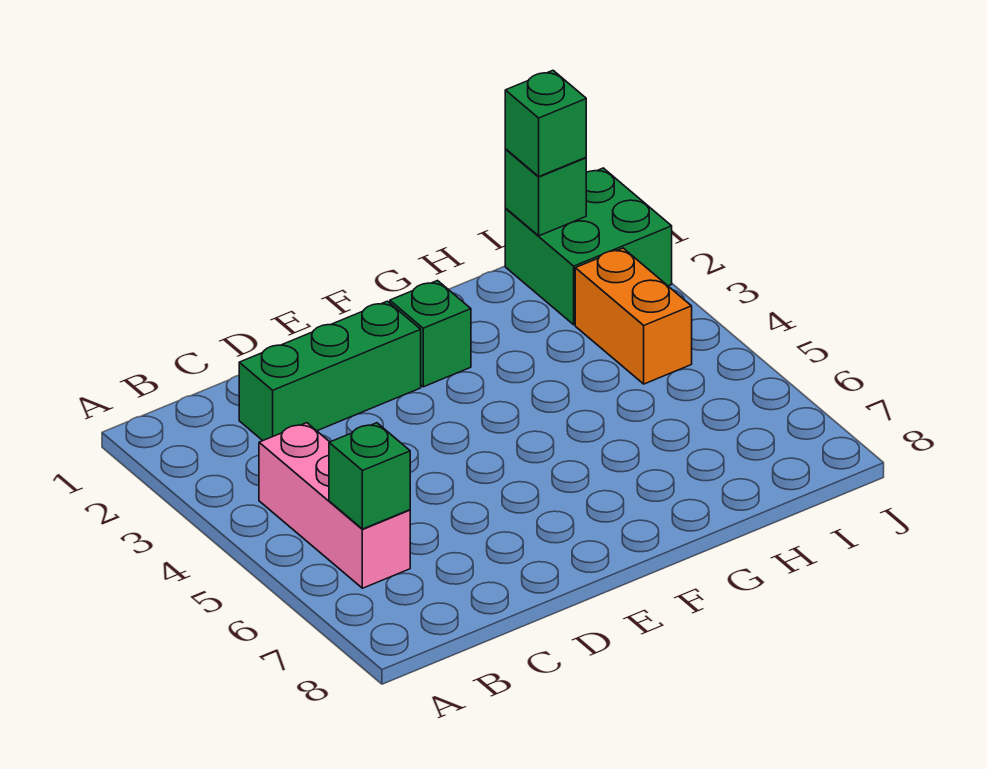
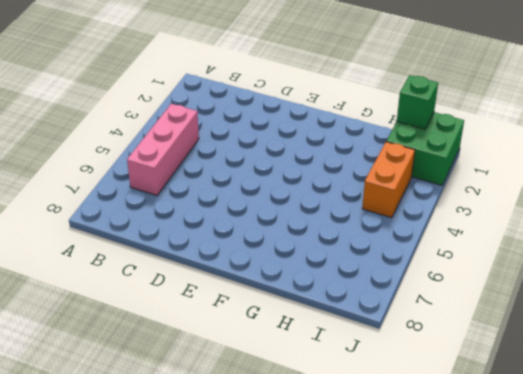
none -> green brick C2:E2 level 1
none -> green brick F2 level 1

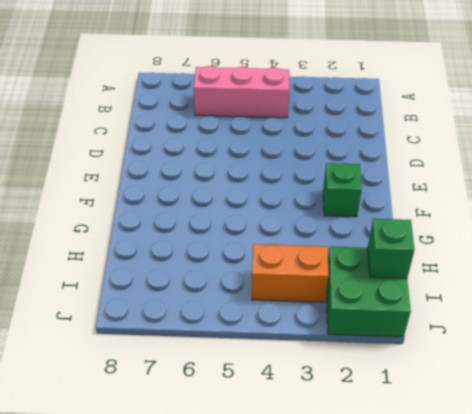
none -> green brick C2:E2 level 1
none -> green brick B6 level 2

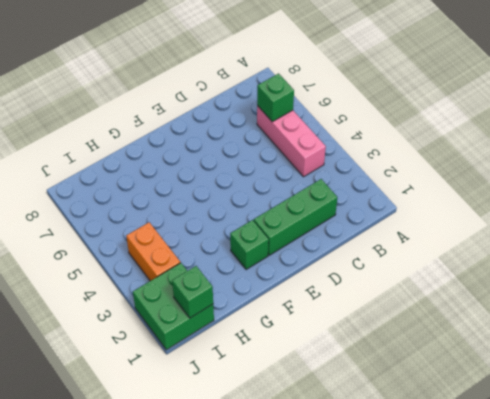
none -> green brick I1 level 3

